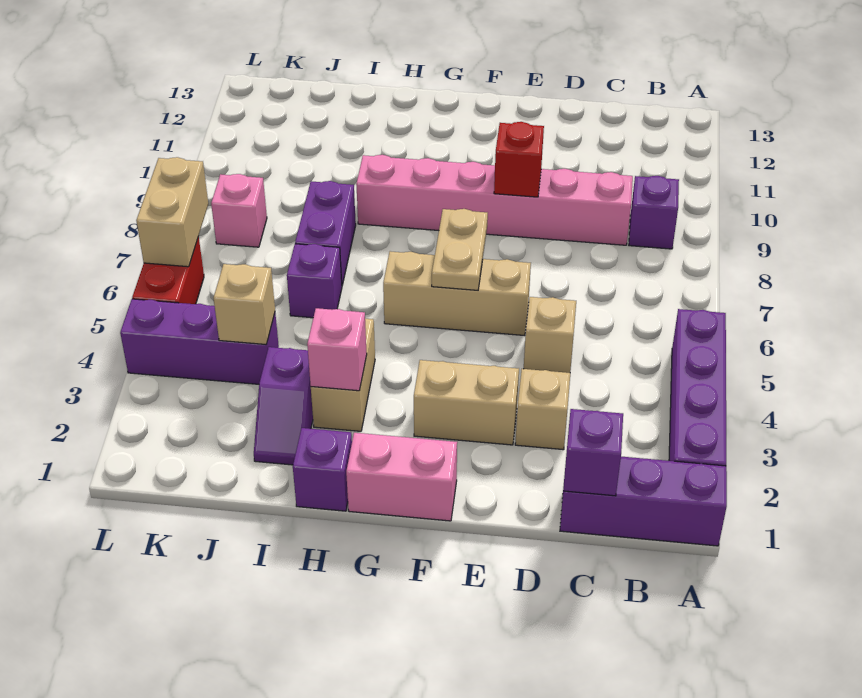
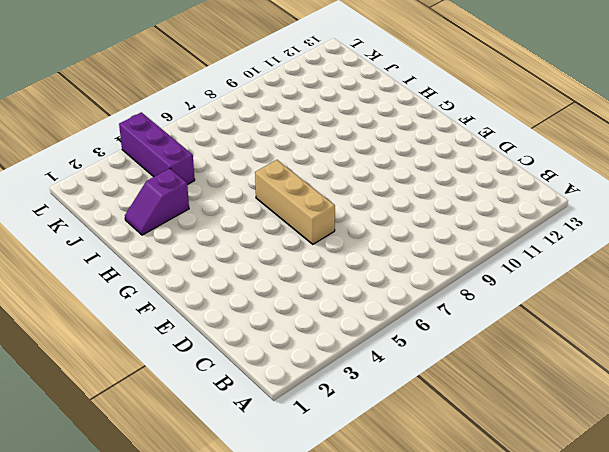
none -> purple brick A1:C1 level 1
none -> purple brick A2:A5 level 1
none -> purple brick B9 level 1

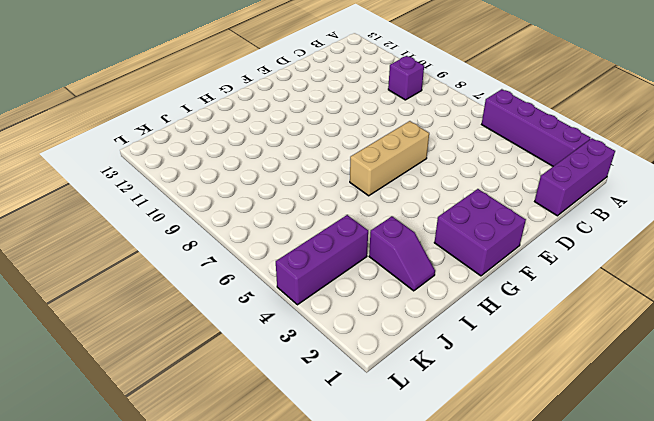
purple brick F1:G2 level 1 -> pink brick F1:G1 level 1
none -> pink brick C9:H9 level 1
none -> tan brick D3 level 1
none -> tan brick D5 level 1

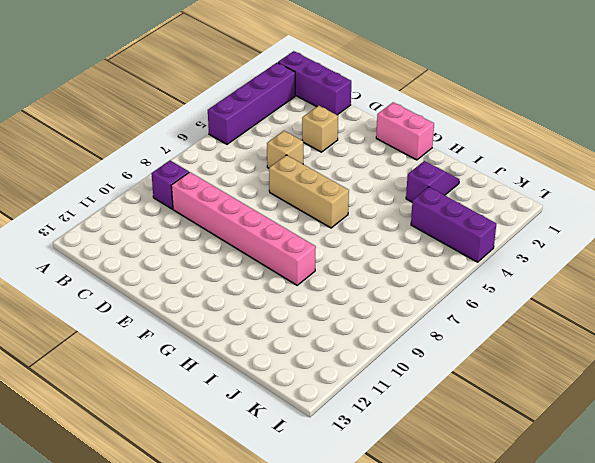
none -> tan brick E3:F3 level 1
none -> purple brick H1 level 1
none -> tan brick H3:H4 level 1

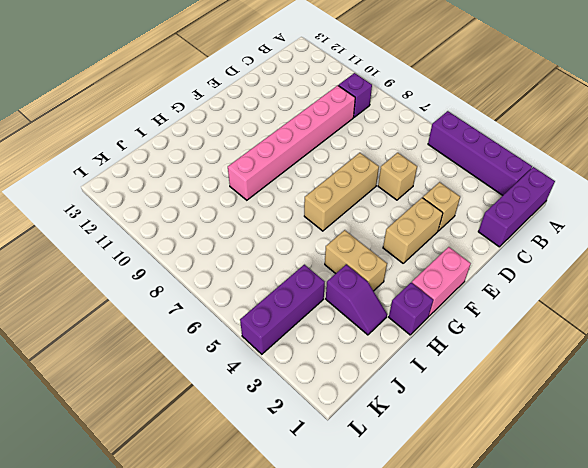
none -> purple brick I6 level 1
none -> purple brick I7:I8 level 1
none -> pink brick K8 level 1

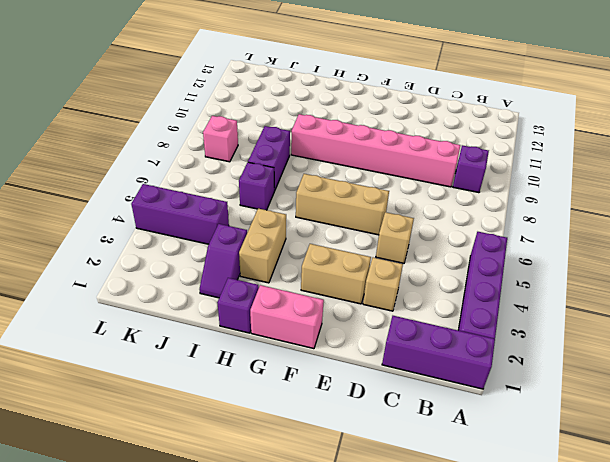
none -> red brick L5:L6 level 1
none -> purple brick C1 level 2
none -> red brick E9 level 2

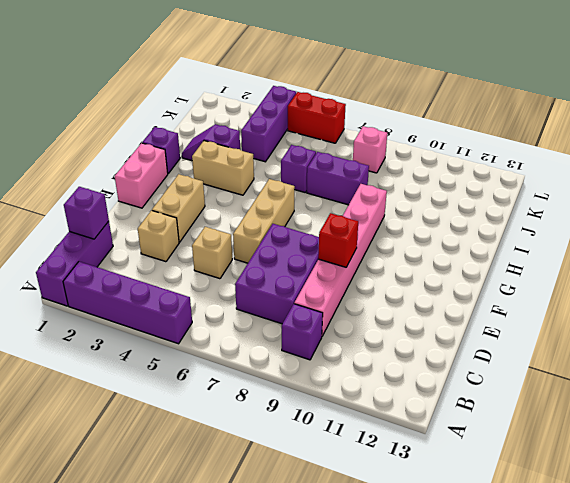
purple brick C7:E8 level 1 -> none
none -> tan plate F6:F7 level 2
none -> pink brick H3 level 2
none -> tan brick J4 level 2

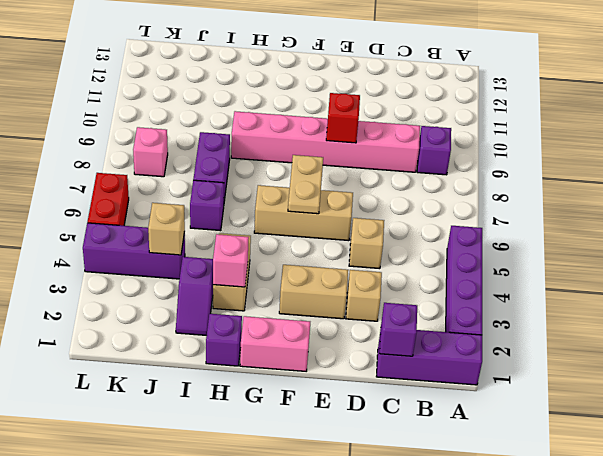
none -> tan brick L6:L7 level 2

